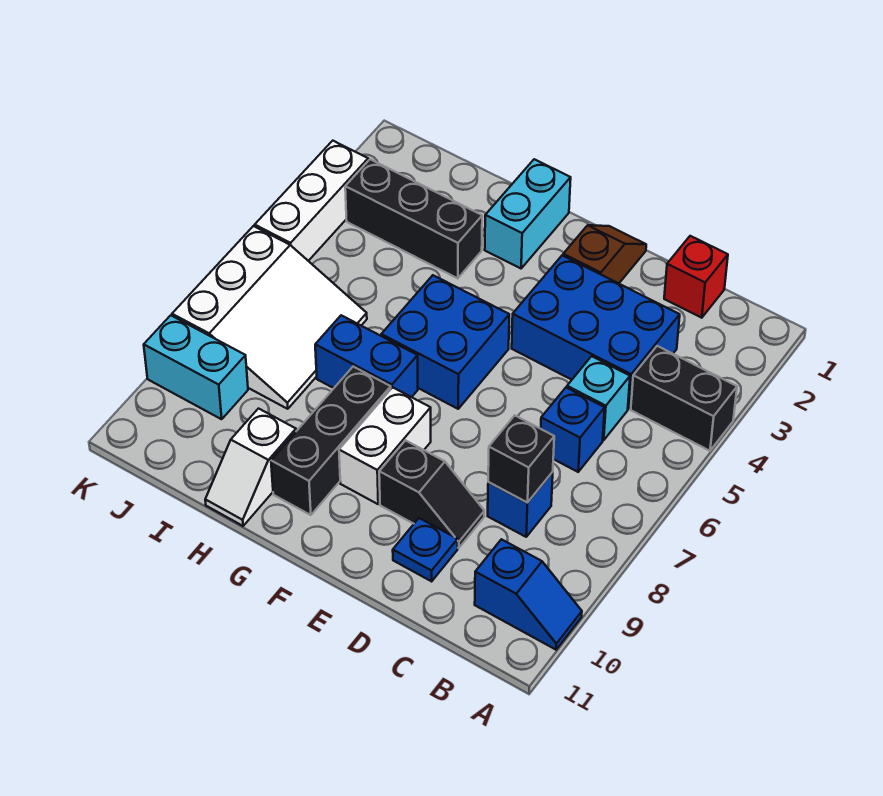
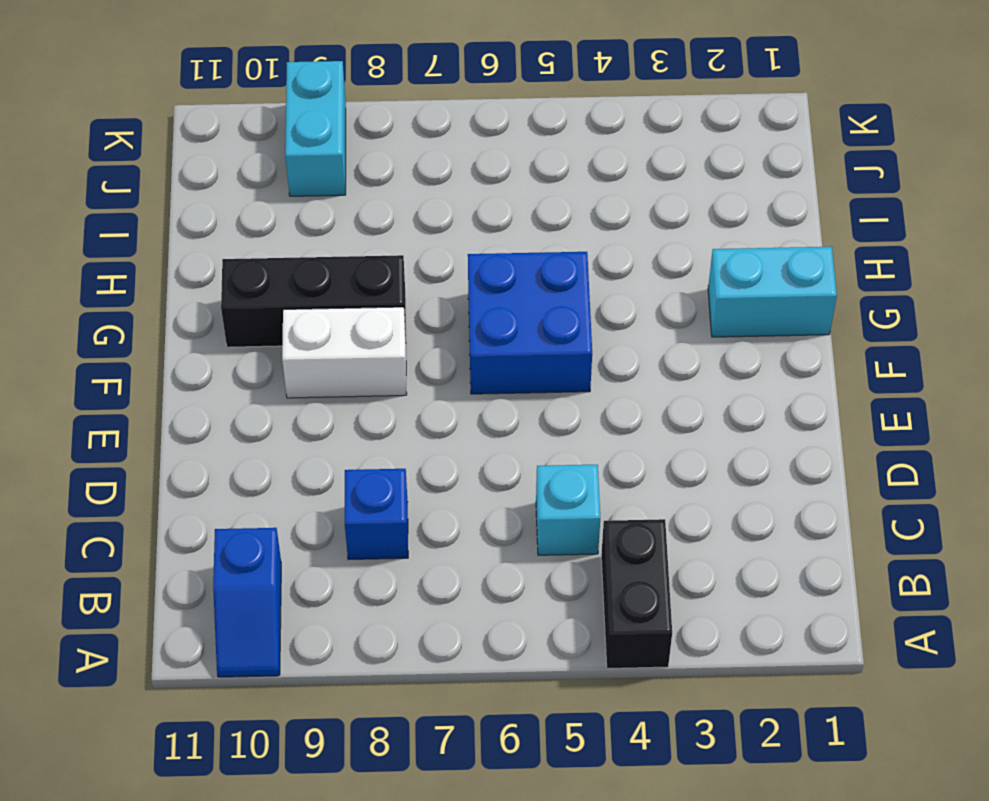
none -> red brick C1 level 1
none -> blue brick C3:E4 level 1
none -> blue brick C6 level 1

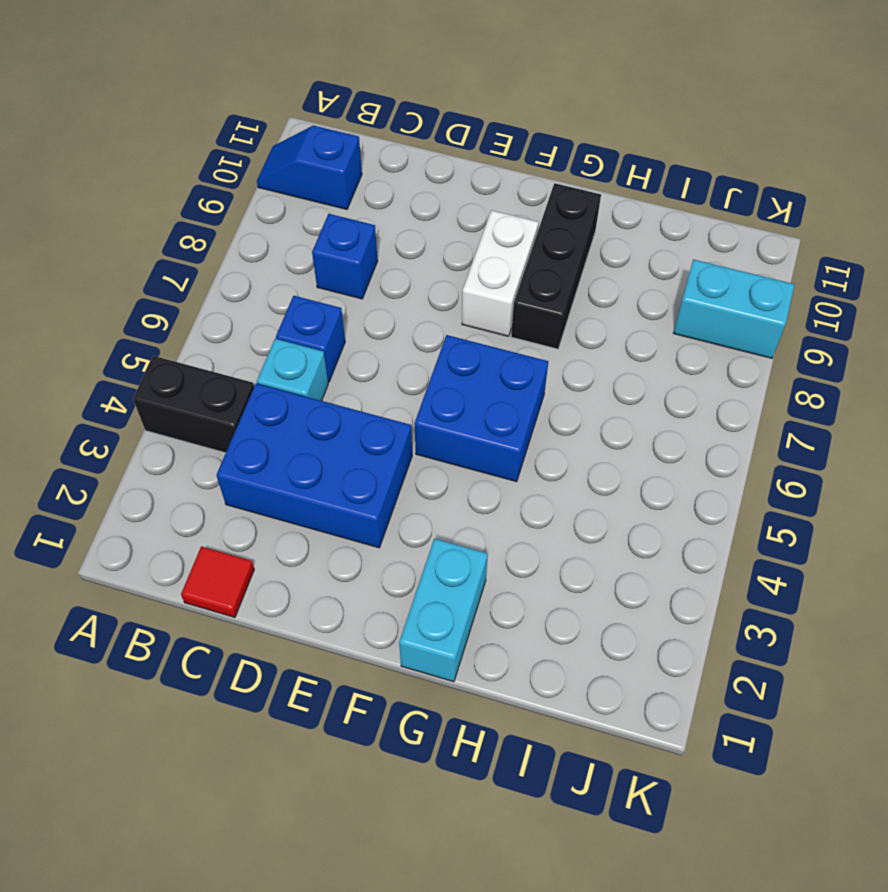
red tile C1 level 1 -> red brick C1 level 1
none -> black slope D9:E9 level 1 top E
none -> blue plate D10 level 1
none -> brown slope E1:E2 level 1 top 2

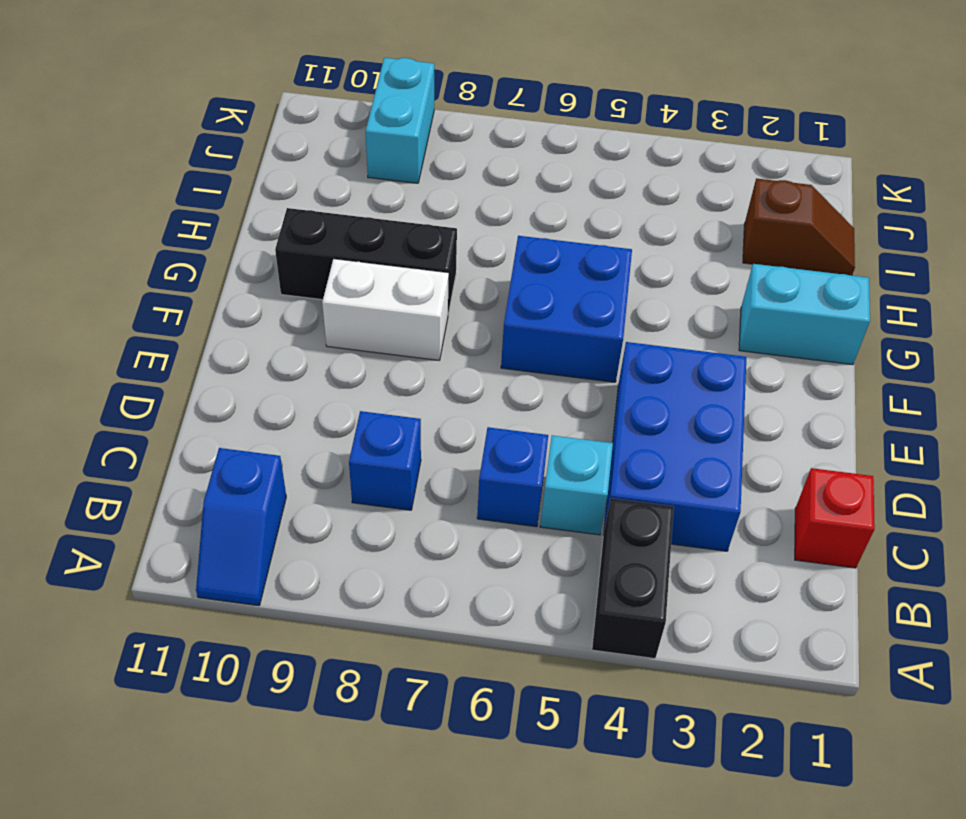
brown slope I1:I2 level 1 top 2 -> brown slope E1:E2 level 1 top 2
none -> black slope D9:E9 level 1 top E
none -> blue plate D10 level 1
none -> blue brick G7:H7 level 1

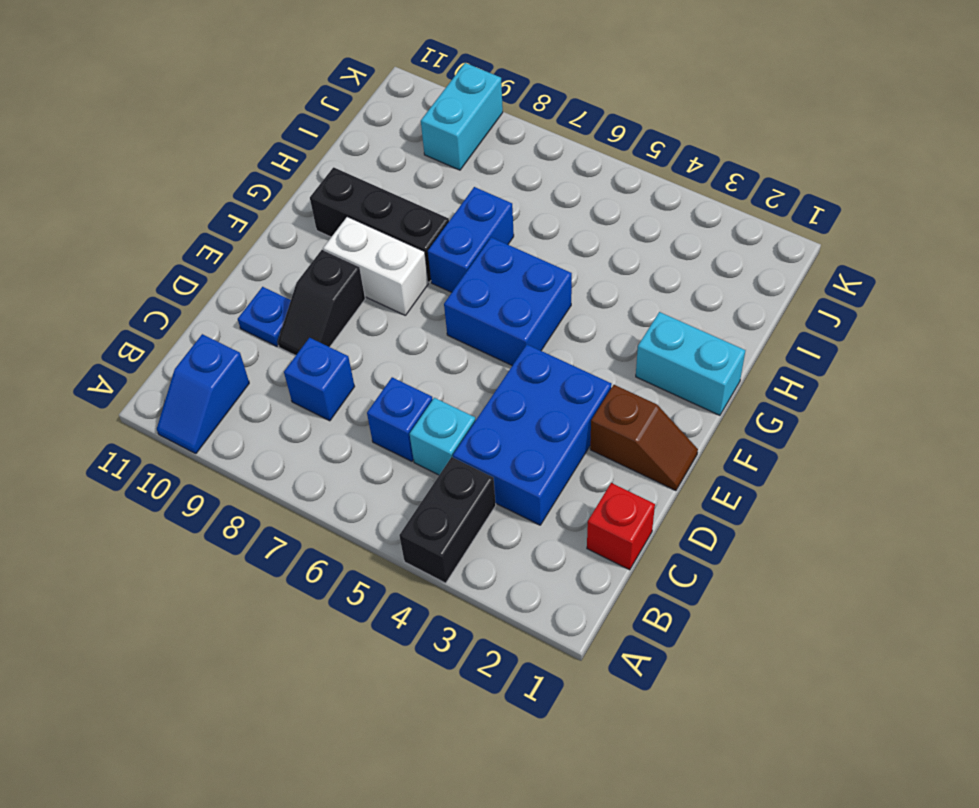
none -> black brick H3:J3 level 1
none -> white slope H10:H11 level 1 top 10
none -> white slope I6:K8 level 1 top K

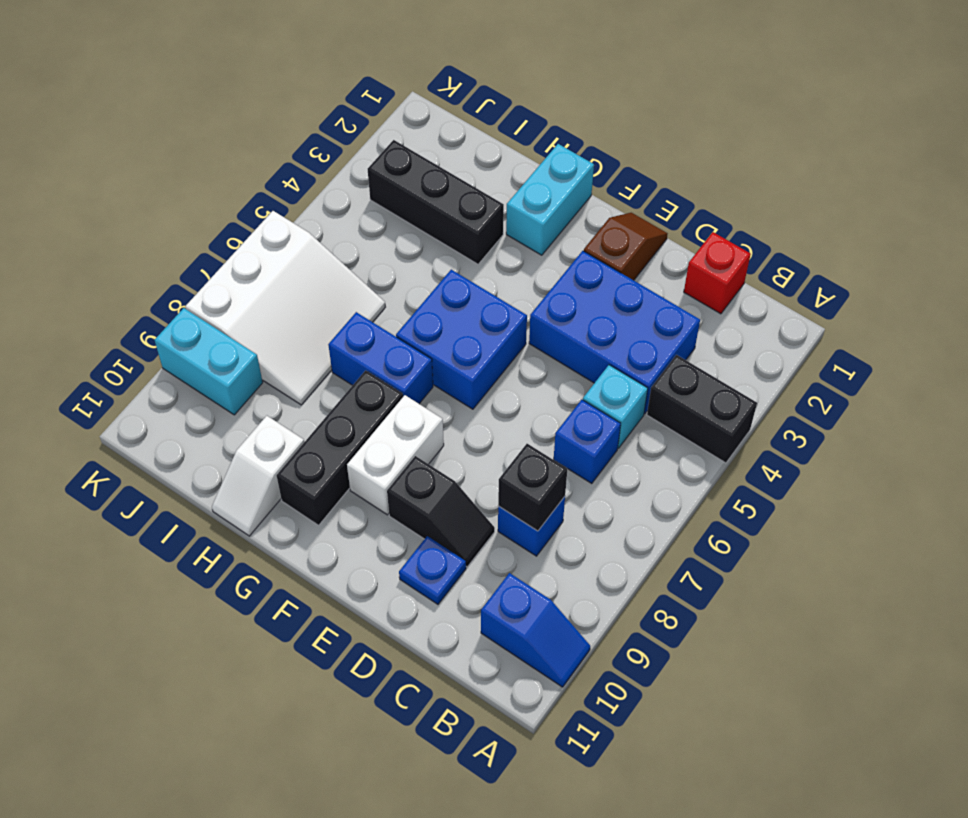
none -> white brick K3:K5 level 1

